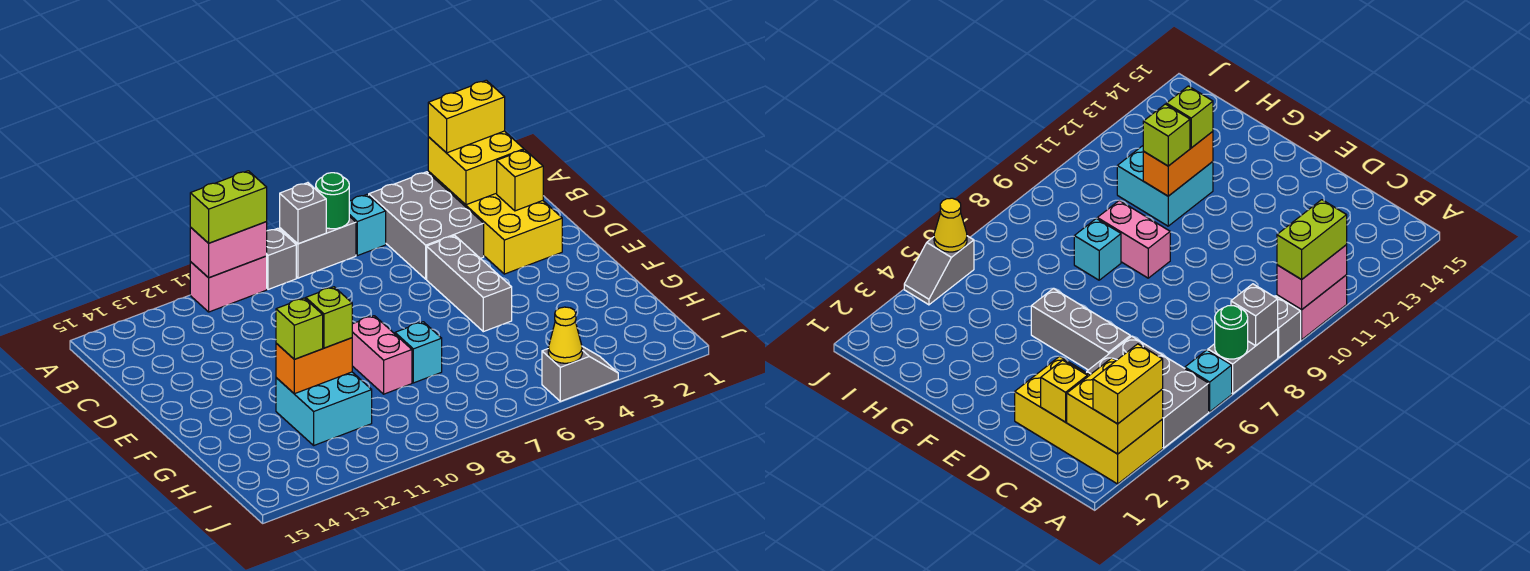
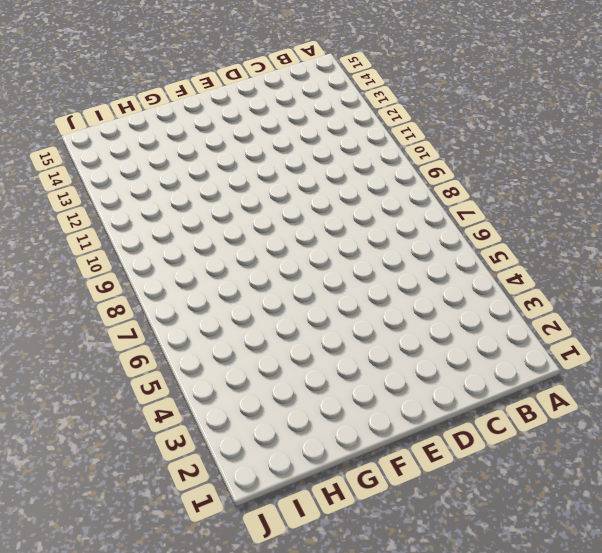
none -> yellow brick A2:D3 level 1
none -> grey brick A4:C5 level 1
none -> cyan brick A6 level 1

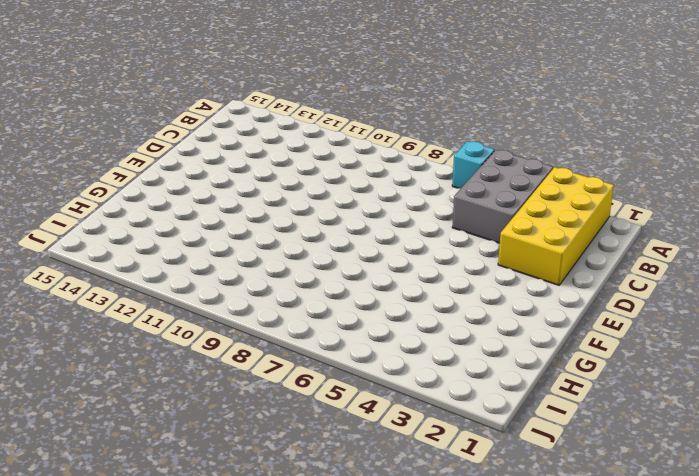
none -> grey brick A7:A8 level 1
none -> grey brick A9 level 1
none -> pink brick A10:A11 level 1

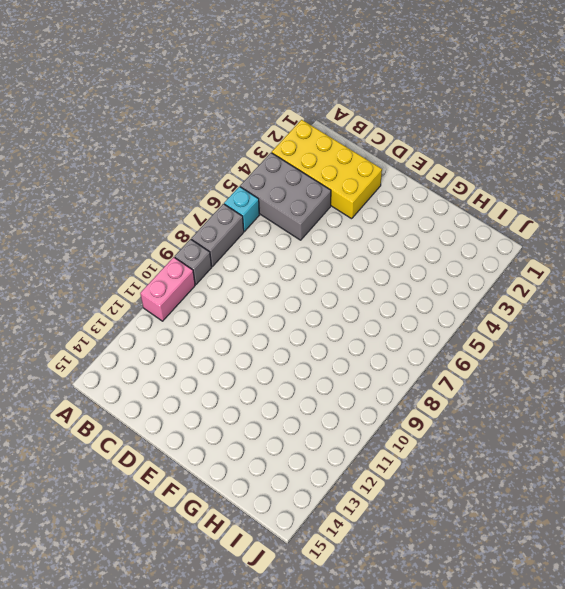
none -> grey brick D5:F5 level 1
none -> pink brick F9:G9 level 1
none -> cyan brick G8 level 1

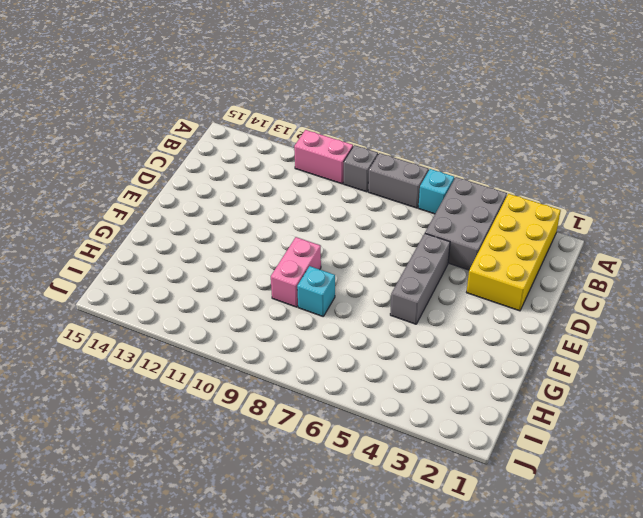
none -> cyan brick G11:H12 level 1
none -> grey slope J4:J5 level 1 top 5
none -> yellow brick A2:B3 level 2

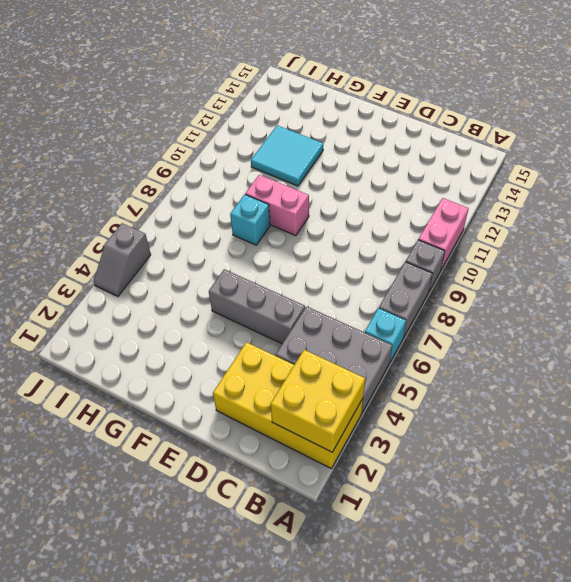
cyan tile G11:H12 level 1 -> cyan brick G11:H12 level 1
none -> green round brick A7 level 2
none -> grey brick A8 level 2
none -> pink brick A10:A11 level 2

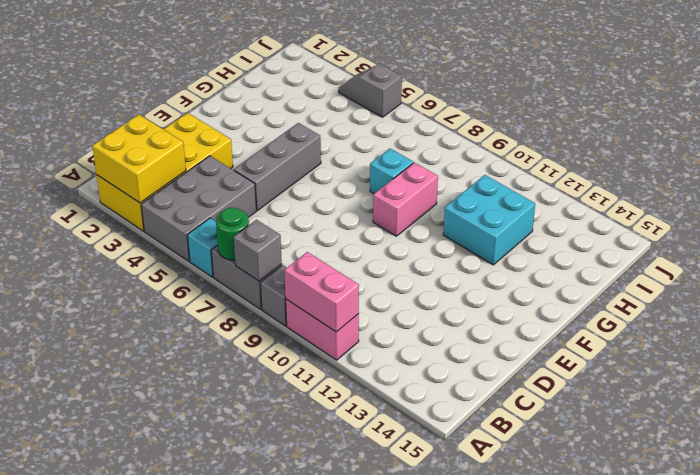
none -> yellow brick C2 level 2
none -> orange brick G11:G12 level 2
none -> yellow cone J5 level 2

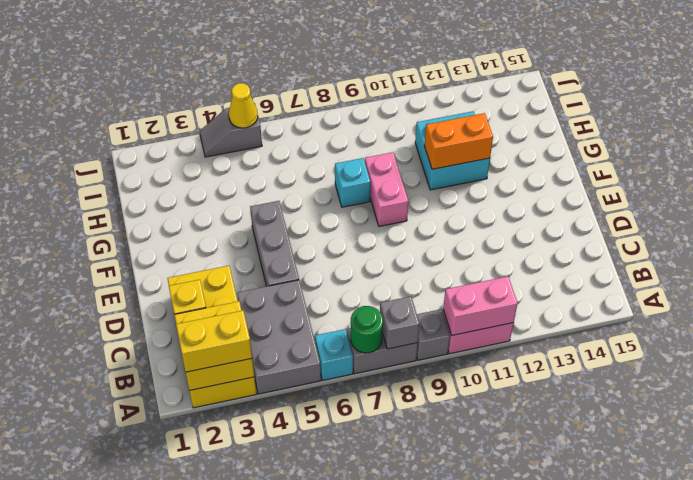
none -> lime brick A10:A11 level 3
none -> lime brick G11 level 3
none -> lime brick G12 level 3

